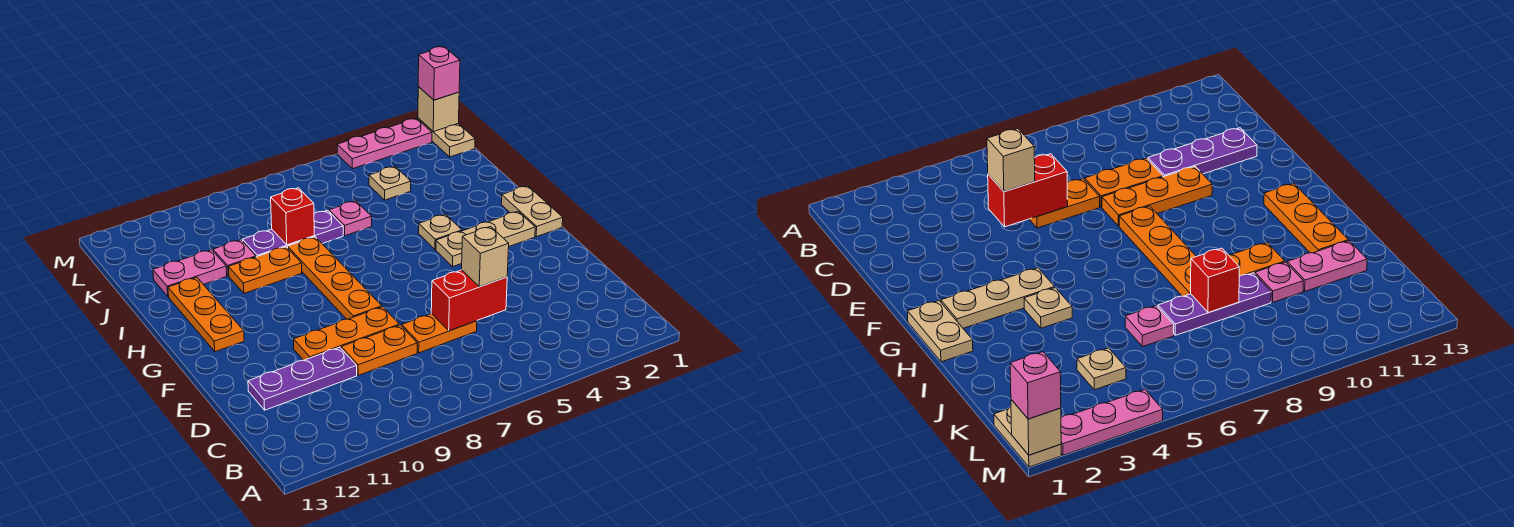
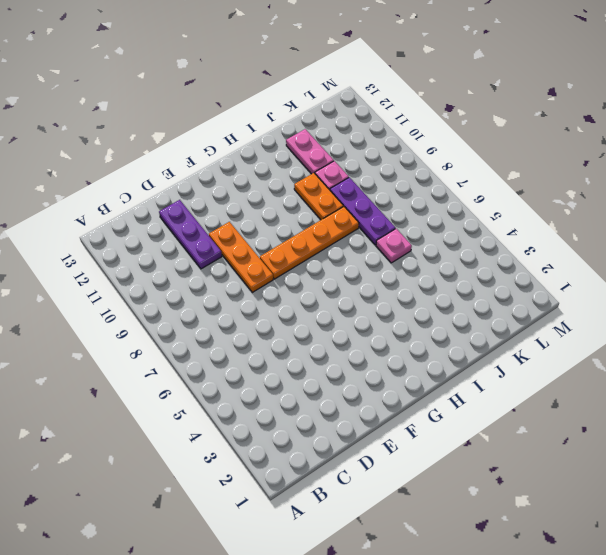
none -> orange plate D6:D7 level 1
none -> orange plate D8:D9 level 1
none -> tan plate G1:H1 level 1

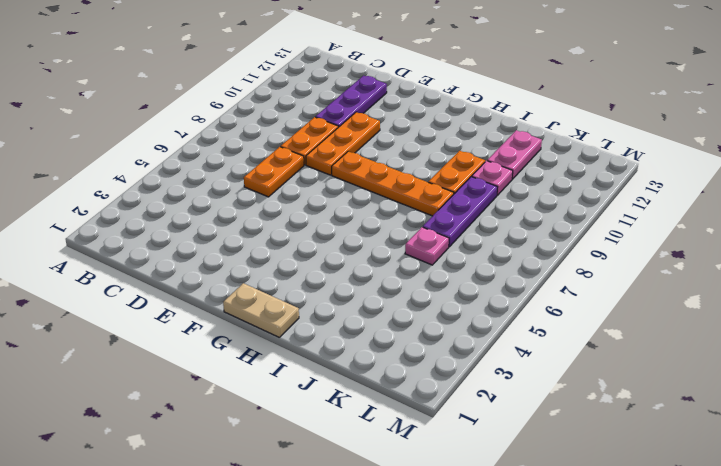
none -> tan plate G2:G4 level 1
none -> orange plate G12:I12 level 1
none -> tan plate H4 level 1

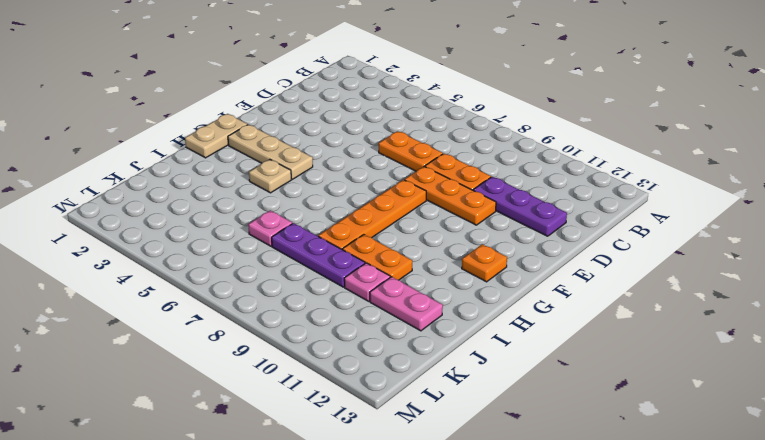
orange plate G12 level 1 -> orange plate G12:I12 level 1
none -> tan plate K4 level 1
none -> tan plate L1:M1 level 1
none -> pink plate M2:M4 level 1

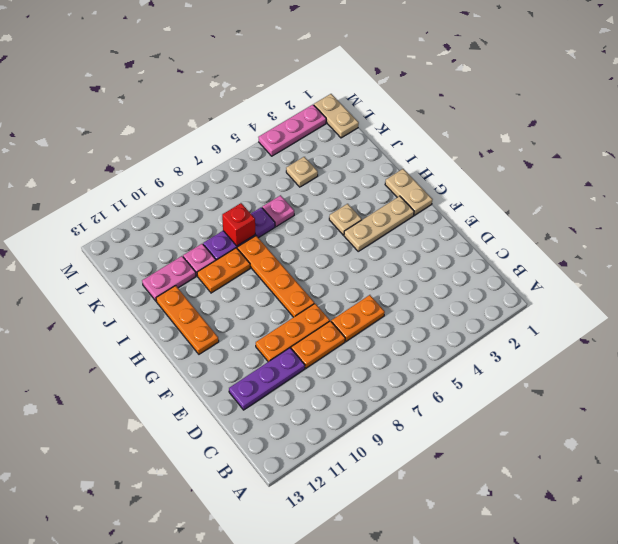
none -> red brick D5:D6 level 2
none -> tan brick M1 level 2
none -> tan brick D5 level 3

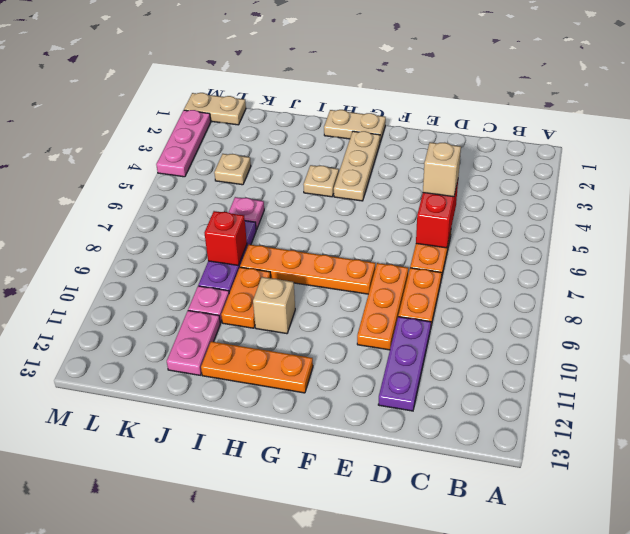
tan brick H10 level 1 -> tan brick M1 level 2
none -> pink brick M1 level 3

